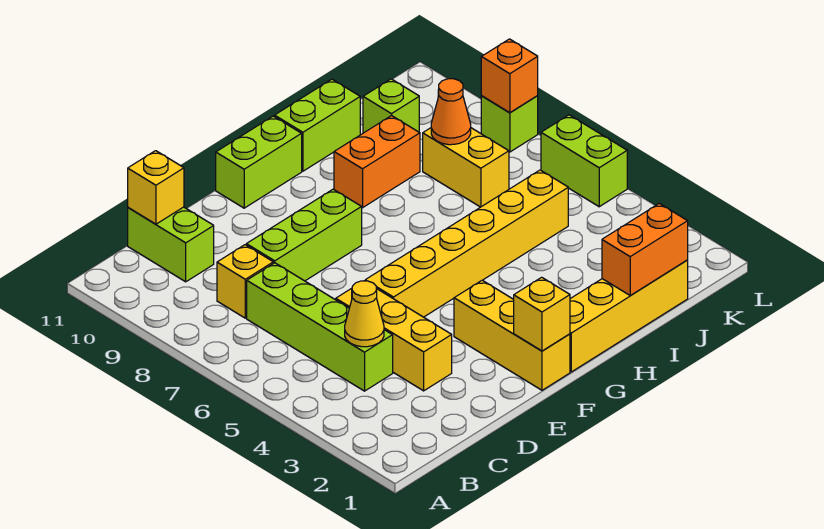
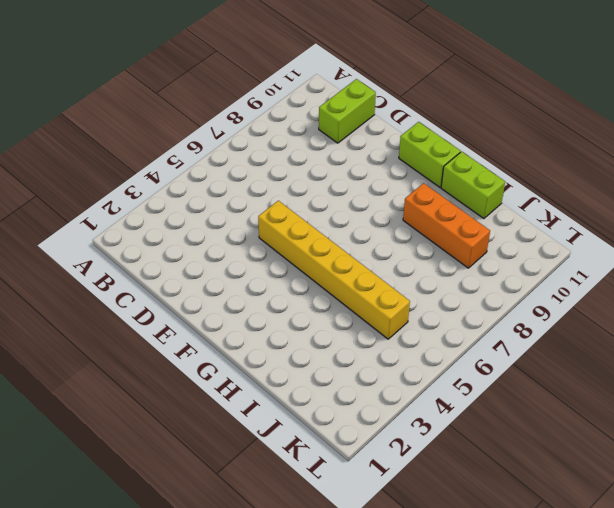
orange brick H9:J9 level 1 -> orange brick H9:I9 level 1
none -> lime brick C4:C7 level 1
none -> yellow brick C8 level 1
none -> yellow brick D3:D5 level 1

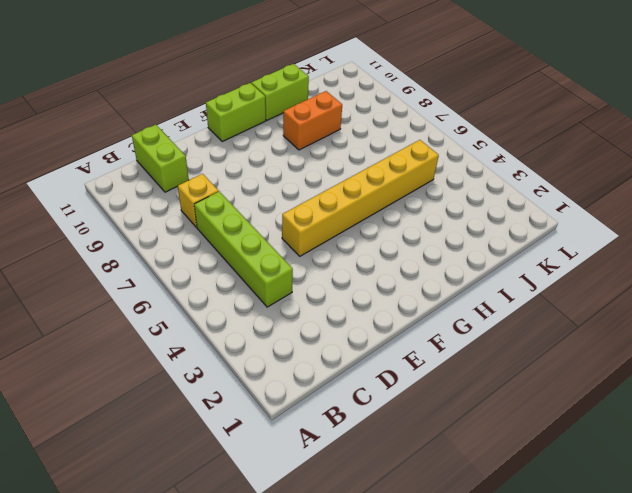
none -> yellow brick D3:D5 level 1
none -> lime brick D8:F8 level 1
none -> yellow brick F1:F3 level 1

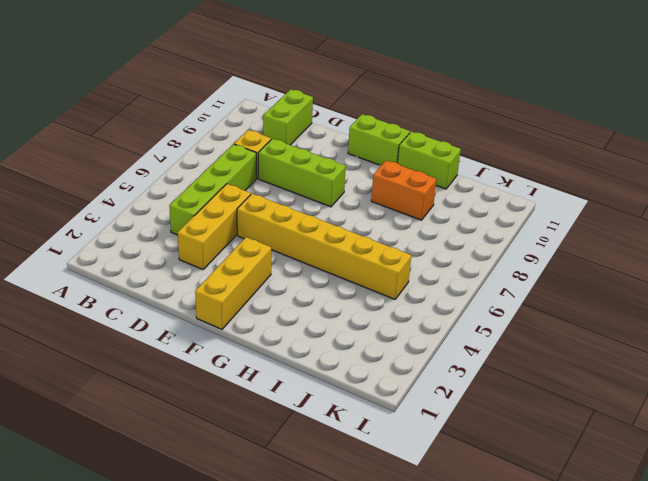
none -> yellow brick G1:J1 level 1
none -> yellow brick J7:J8 level 1
none -> lime brick J10 level 1

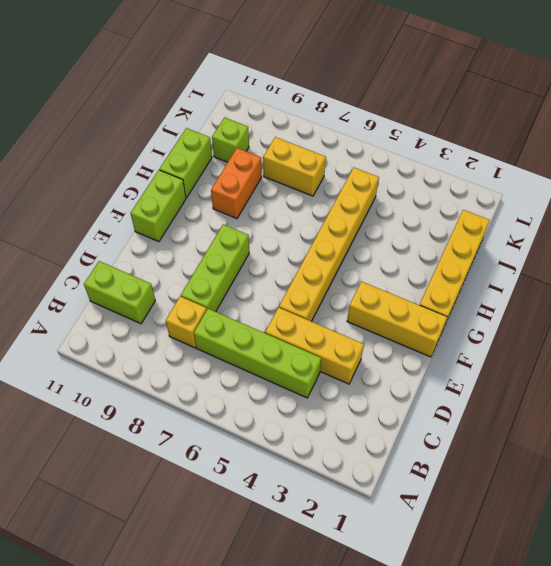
none -> lime brick L5:L6 level 1
none -> lime brick L8 level 1
none -> yellow cone C4 level 2

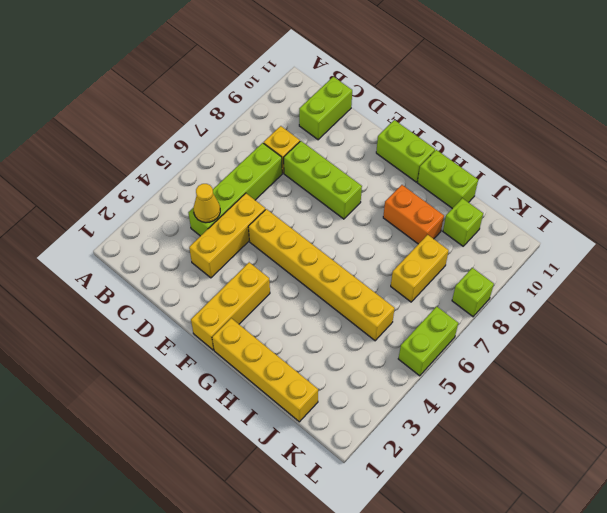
none -> yellow brick C11 level 2
none -> yellow brick F1 level 2
none -> orange brick I1:J1 level 2

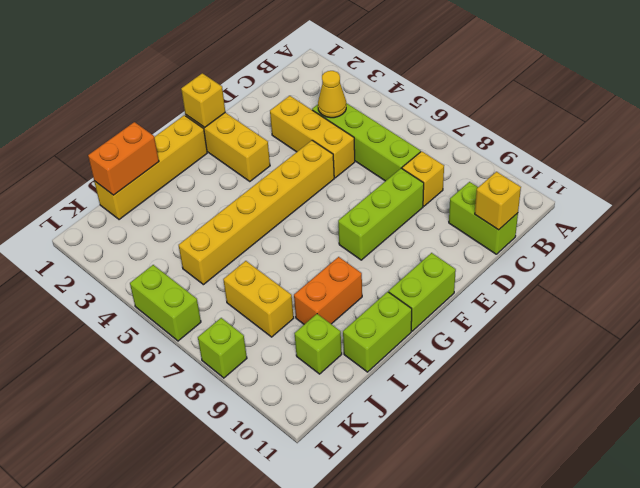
none -> orange cone J8 level 2
none -> orange brick L8 level 2

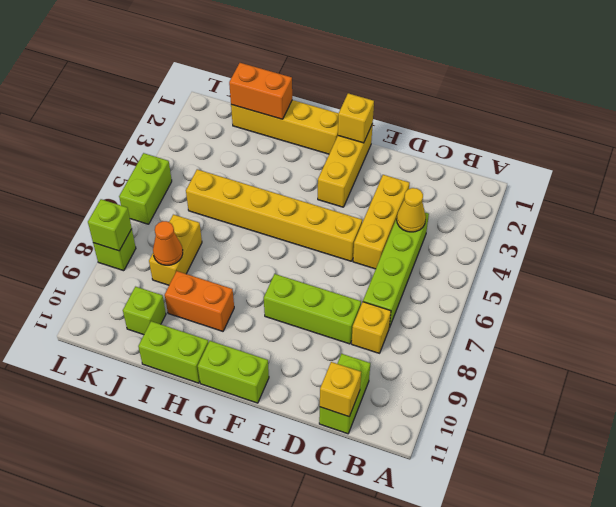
lime brick L8 level 2 -> orange brick L8 level 2

